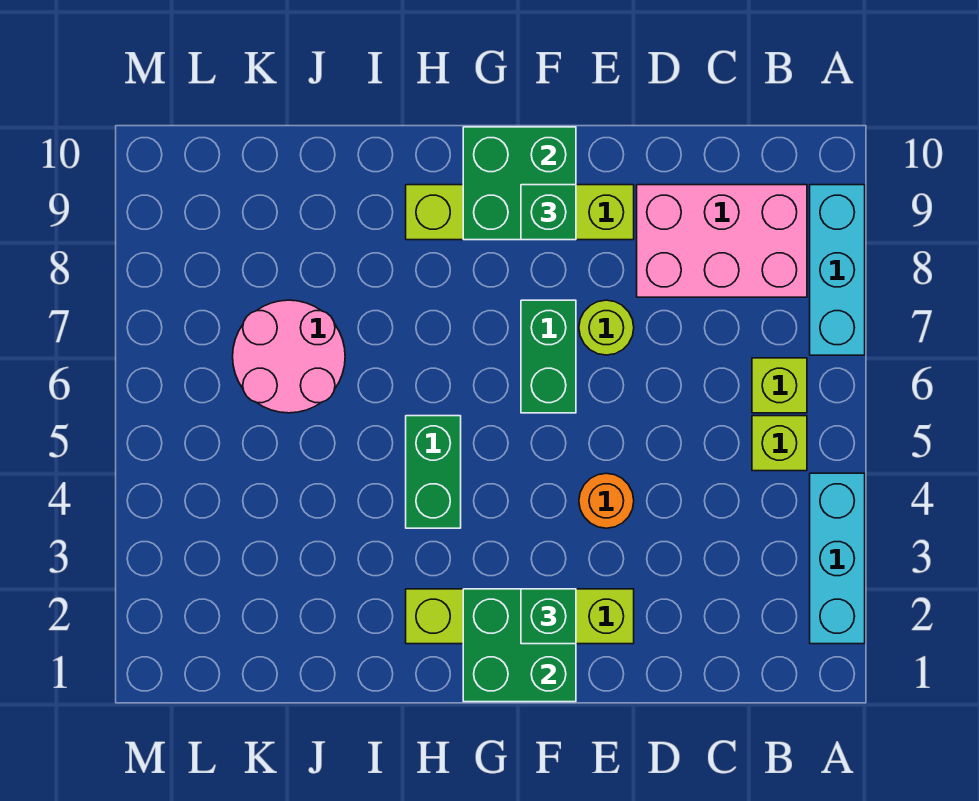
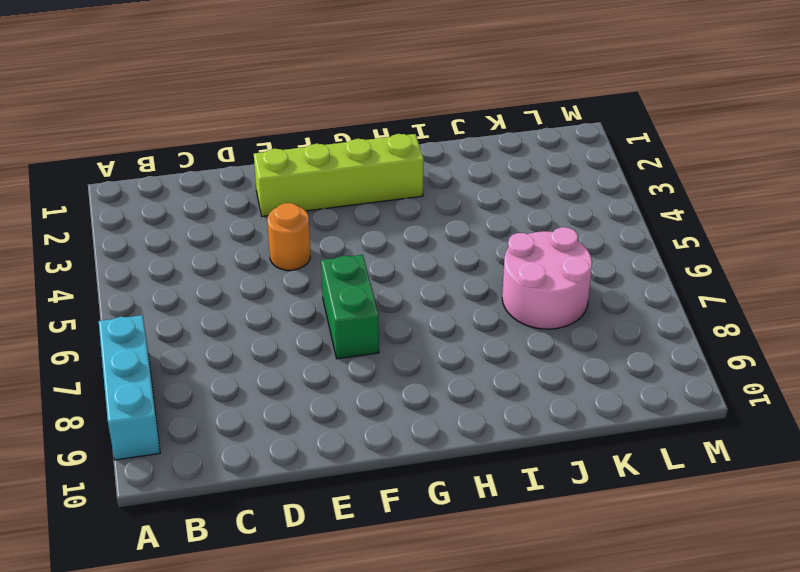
none -> cyan brick A2:A4 level 1
none -> lime brick B5 level 1
none -> lime brick B6 level 1

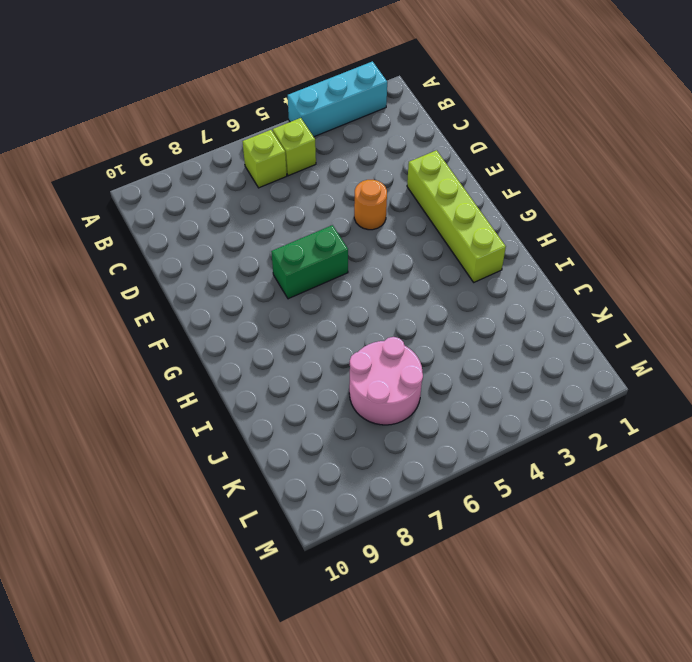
none -> cyan brick A7:A9 level 1
none -> pink brick B8:D9 level 1
none -> lime round brick E7 level 1

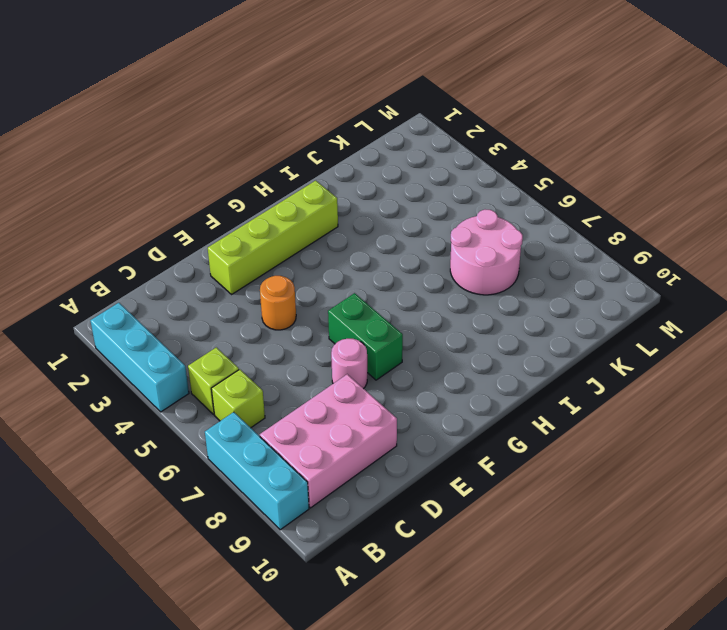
pink round brick E7 level 1 -> lime round brick E7 level 1
none -> lime brick E9:H9 level 1
none -> green brick H4:H5 level 1
none -> green brick F1:G2 level 2

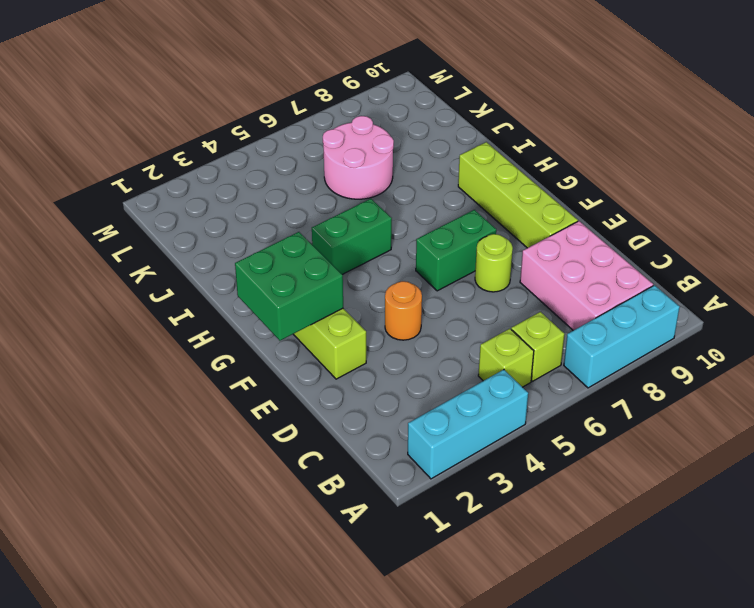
none -> green brick F9:G10 level 2
none -> green brick F2 level 3
none -> green brick F9 level 3

